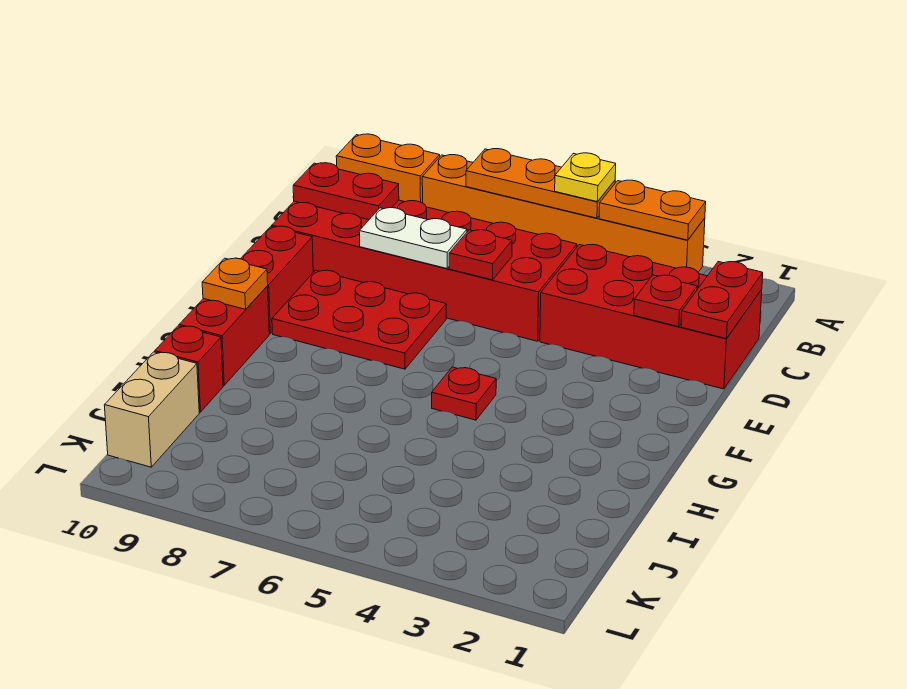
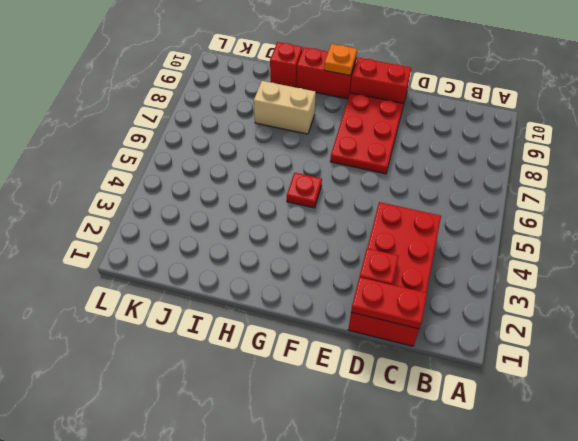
tan brick H8:I8 level 1 -> tan brick J10:K10 level 1
none -> orange brick A3:A8 level 1
none -> orange brick A9:A10 level 1
none -> red brick C5:D10 level 1

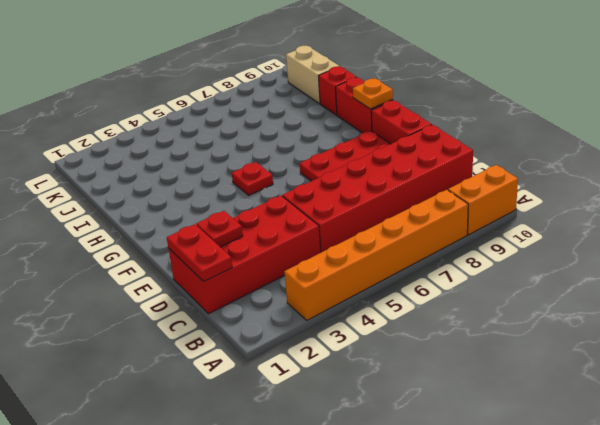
none -> orange plate A3:A4 level 2
none -> orange plate A5:A7 level 2
none -> red plate C9:C10 level 2

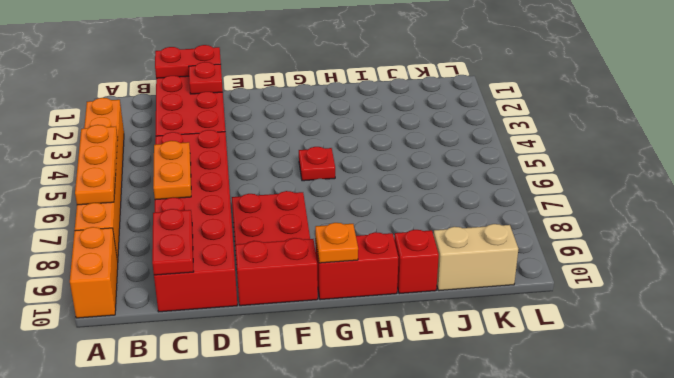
orange plate C6:C7 level 2 -> orange plate A3:A4 level 2
none -> red plate D6 level 2
none -> white plate D7:D8 level 2
none -> yellow plate A5 level 3

